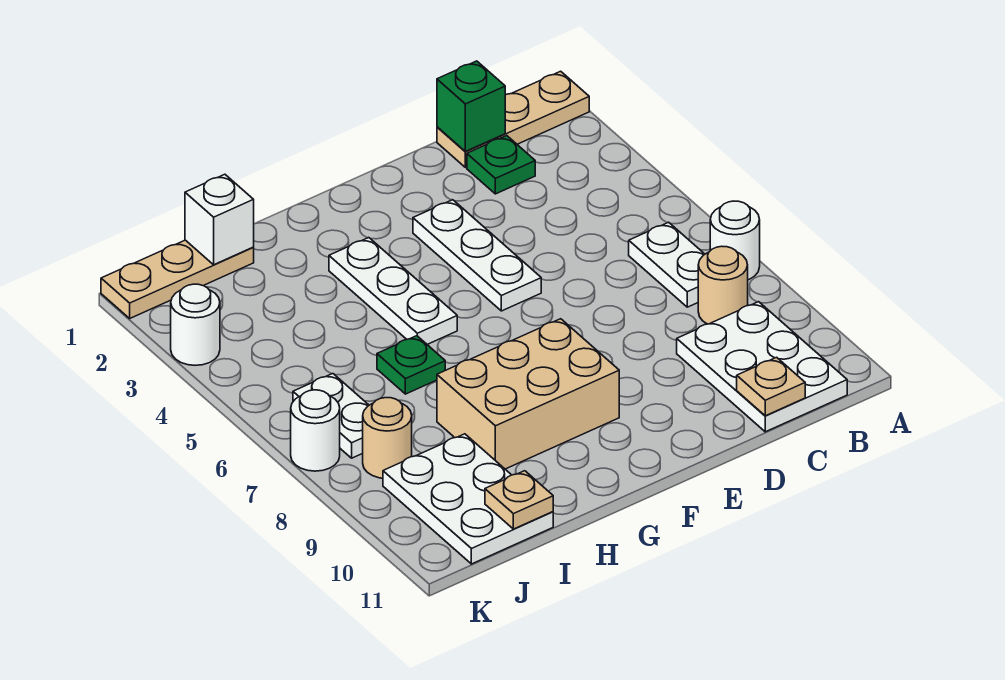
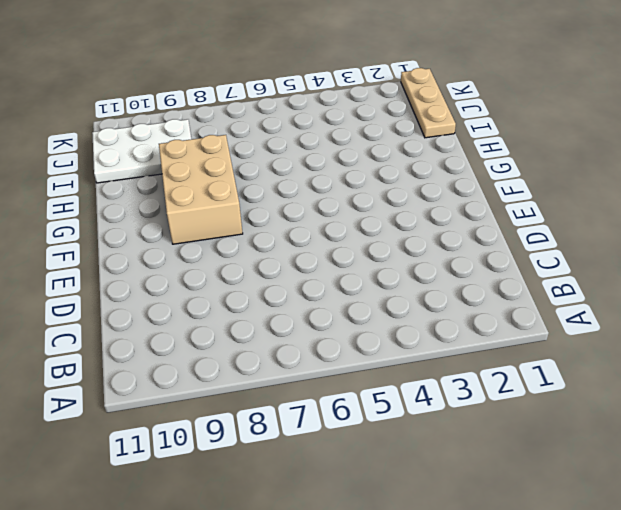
none -> tan plate A1:C1 level 1
none -> white round brick A7 level 1
none -> white plate B6:B7 level 1

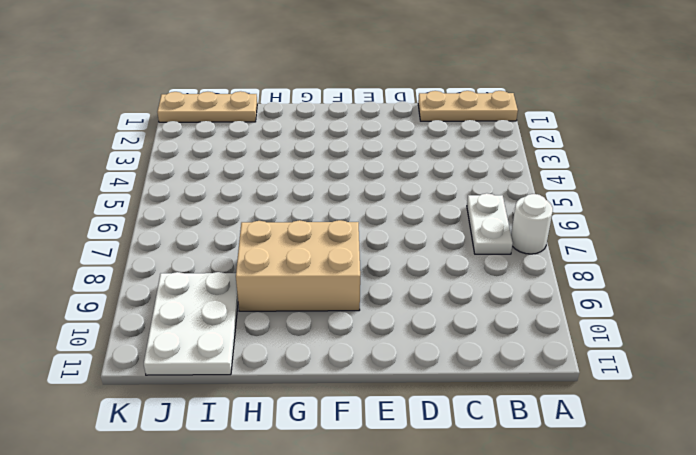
none -> tan round brick B8 level 1
none -> white plate B9:C11 level 1
none -> green plate C2 level 1

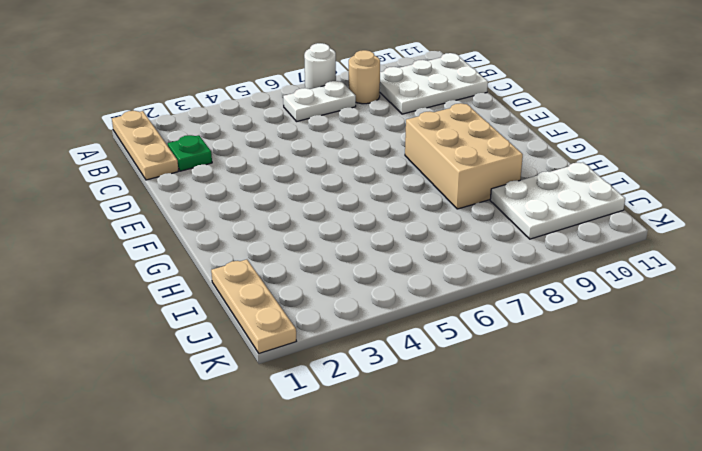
none -> white plate E3:E5 level 1
none -> white plate G3:G5 level 1
none -> green plate H6 level 1

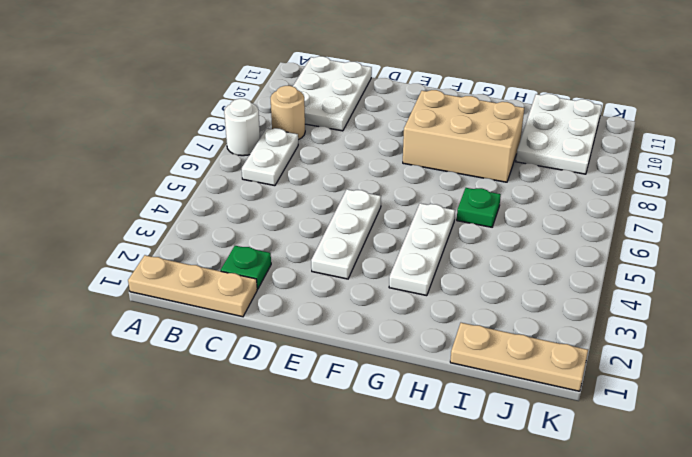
none -> white plate J6:J7 level 1
none -> tan round brick J8 level 1
none -> white round brick K3 level 1

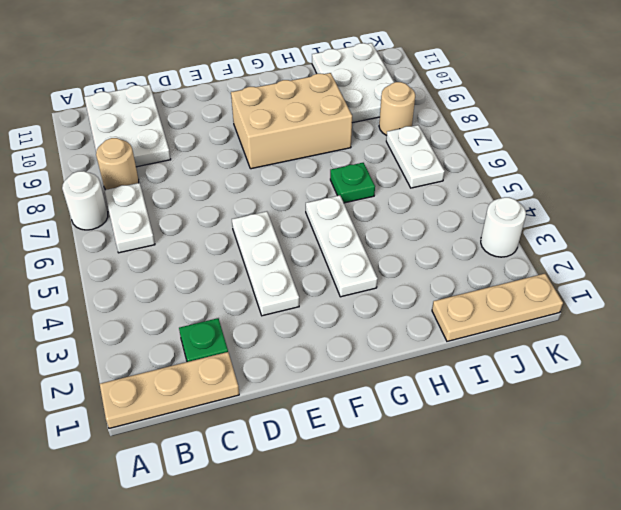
none -> white round brick K7 level 1
none -> green brick C1 level 2
none -> tan plate C11 level 2

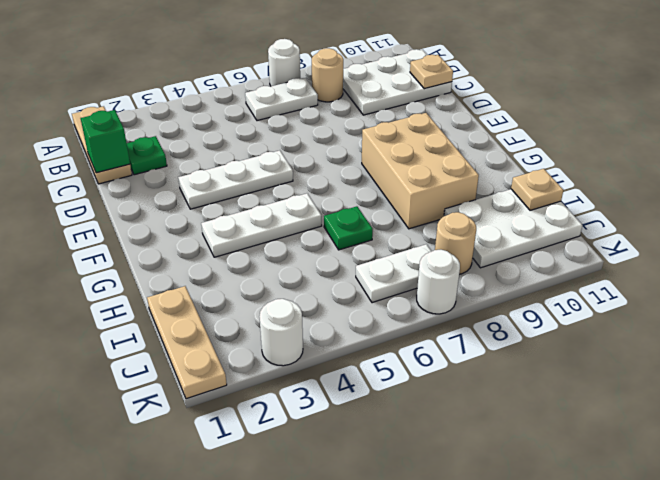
none -> white brick I1 level 2

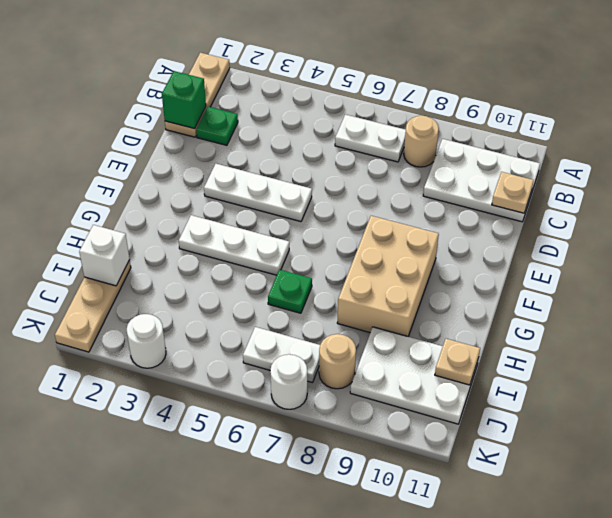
none -> white round brick A7 level 1

